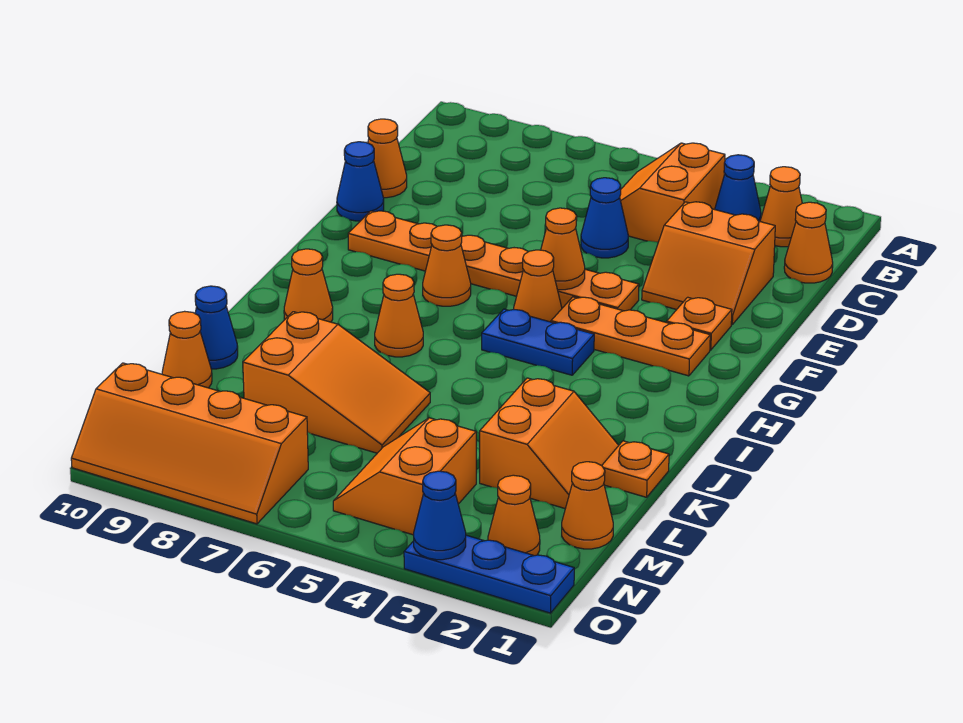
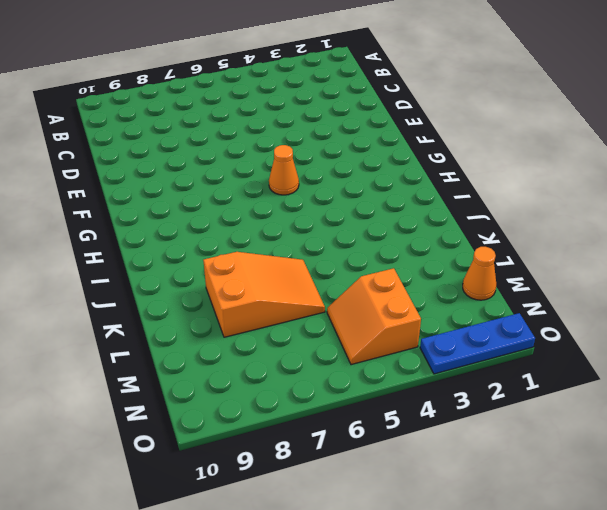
none -> orange cone B2 level 1
none -> blue cone B3 level 1
none -> orange slope B4:C5 level 1 top 4

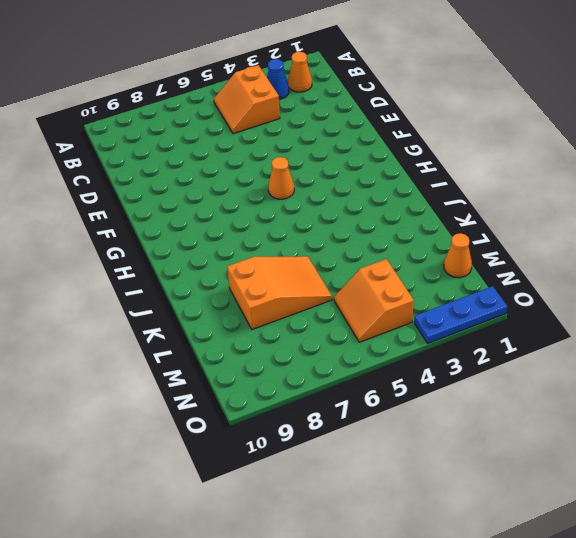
none -> orange cone C1 level 1
none -> orange slope D2:E3 level 1 top D
none -> blue cone D5 level 1

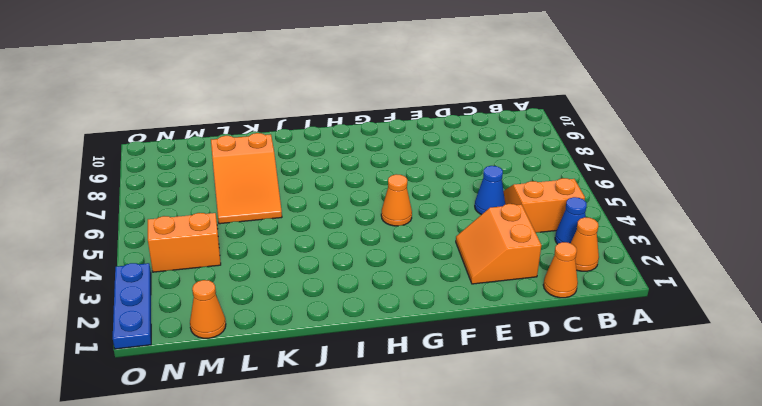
none -> orange cone D10 level 1
none -> blue cone E10 level 1
none -> orange plate F2 level 1

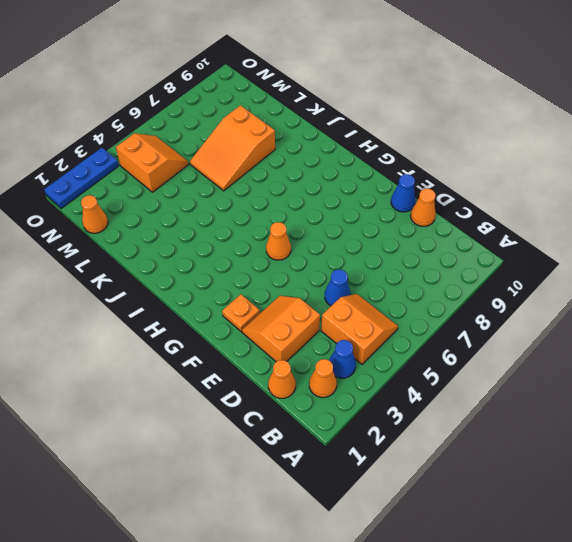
none -> orange plate F4:F9 level 1
none -> orange plate G2:G4 level 1
none -> orange cone G7 level 1

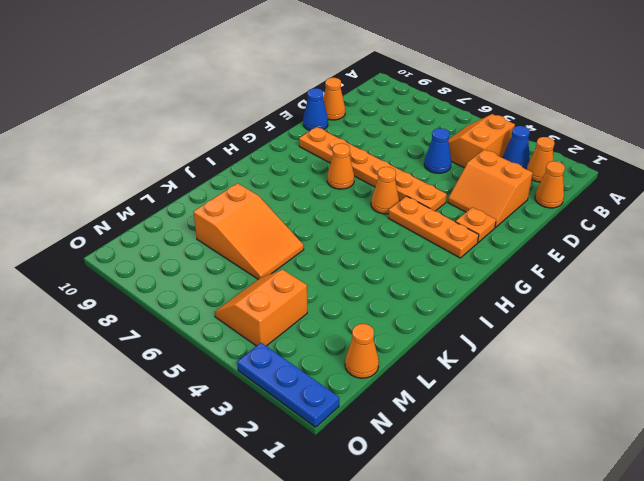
none -> blue plate H4:H5 level 1
none -> orange cone I7 level 1
none -> orange cone I9 level 1

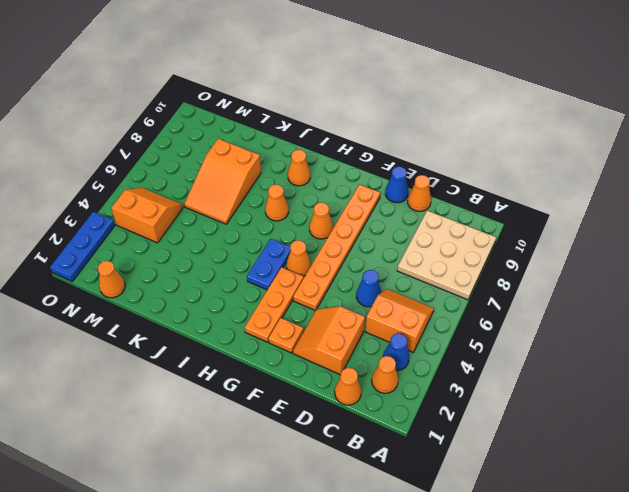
tan plate A7:C9 level 1 -> none
none -> orange plate K1 level 1
none -> orange slope K2:L3 level 1 top 3
none -> blue cone K10 level 1

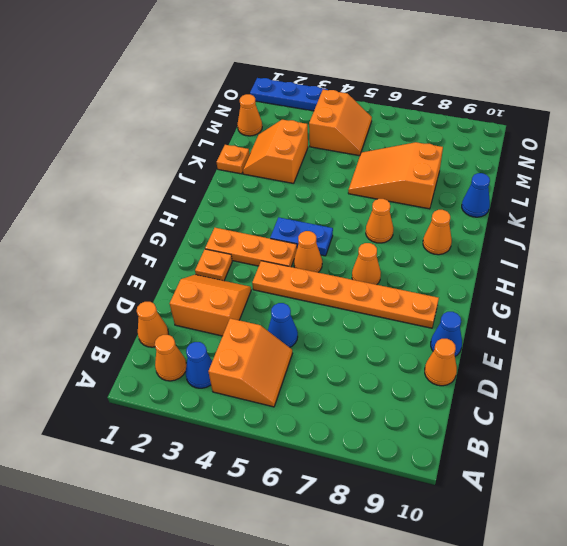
none -> orange cone L10 level 1
none -> orange cone N2 level 1
none -> orange slope N7:O10 level 1 top N

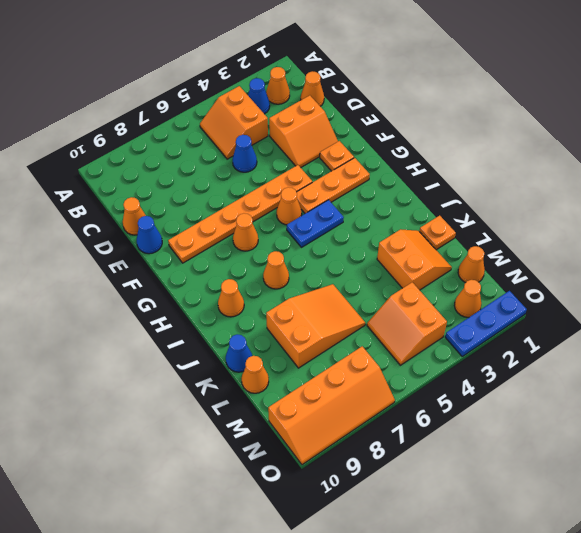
none -> orange cone F5 level 2
none -> blue cone O3 level 2

